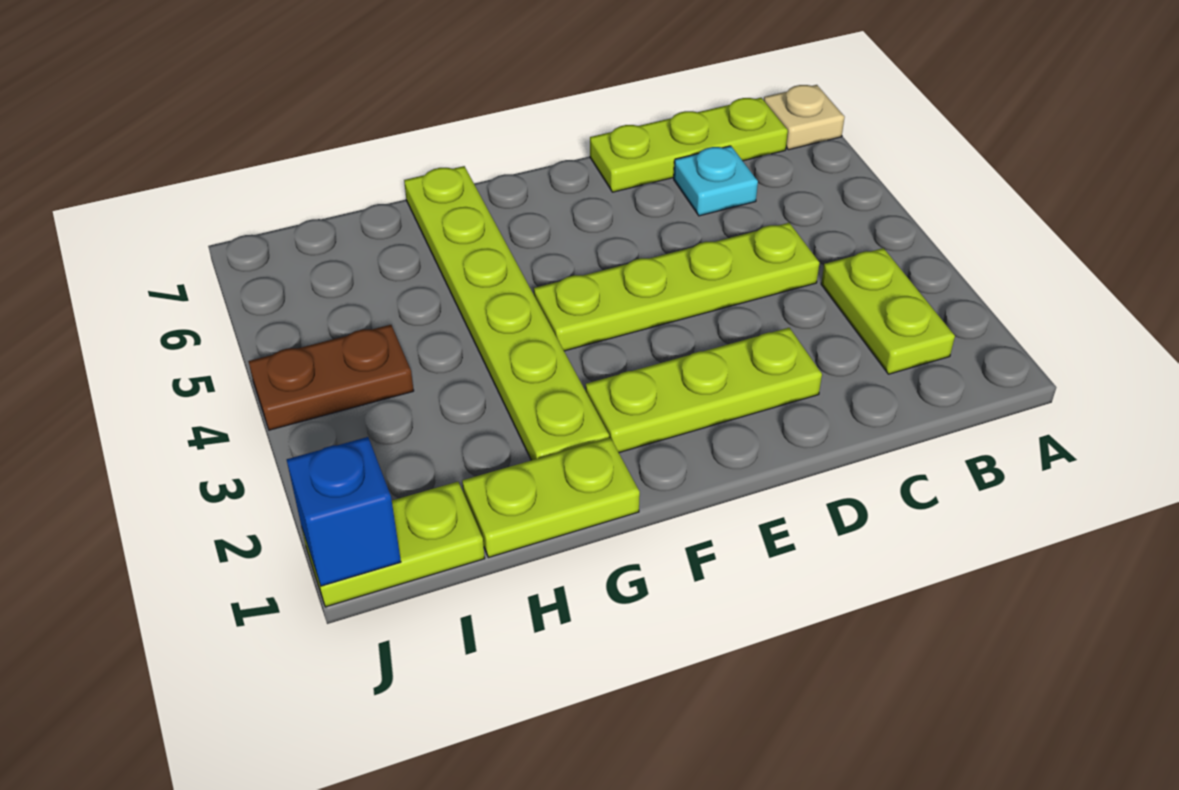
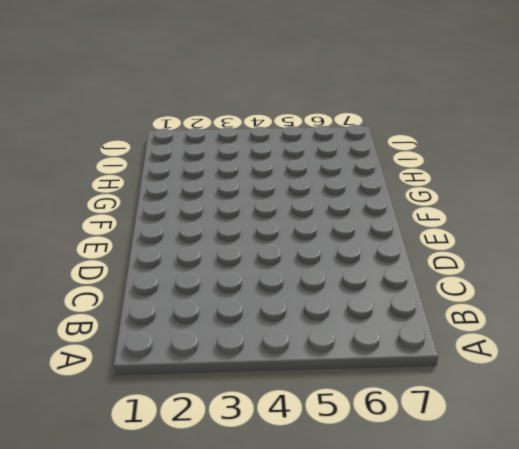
none -> tan plate A7 level 1
none -> lime plate B2:B3 level 1

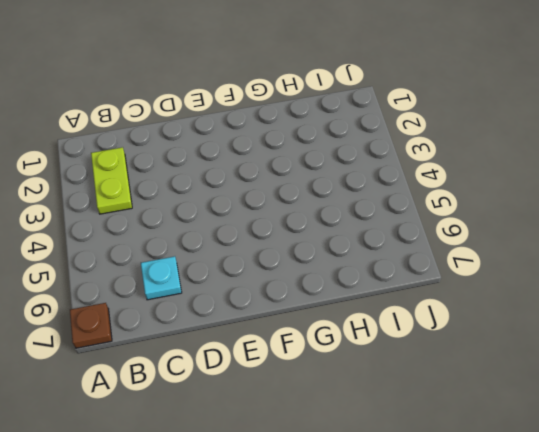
brown plate A7 level 1 -> tan plate A7 level 1
none -> lime plate B7:D7 level 1
none -> lime plate C4:F4 level 1

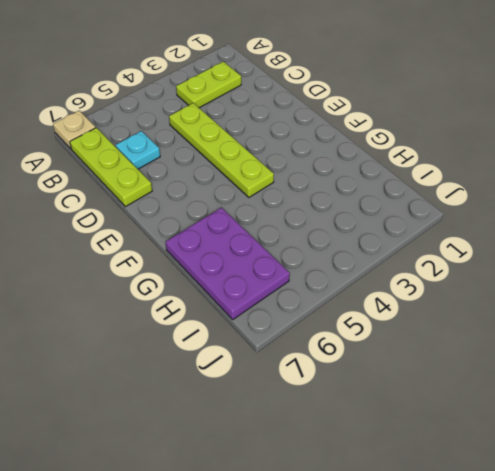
purple plate G6:I7 level 1 -> lime plate G2:G7 level 1
none -> lime plate D2:F2 level 1
none -> lime plate G1:H1 level 1

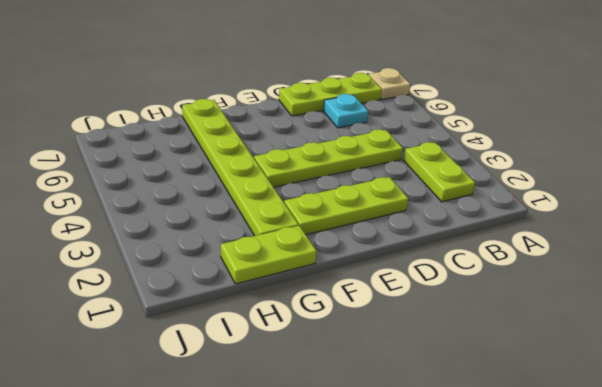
none -> lime plate I1:J1 level 1
none -> brown plate I4:J4 level 1

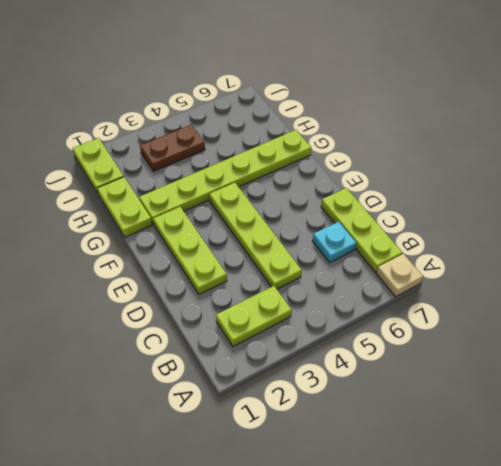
brown plate I3:I4 level 1 -> brown plate I4:J4 level 1
none -> blue brick J1 level 2

